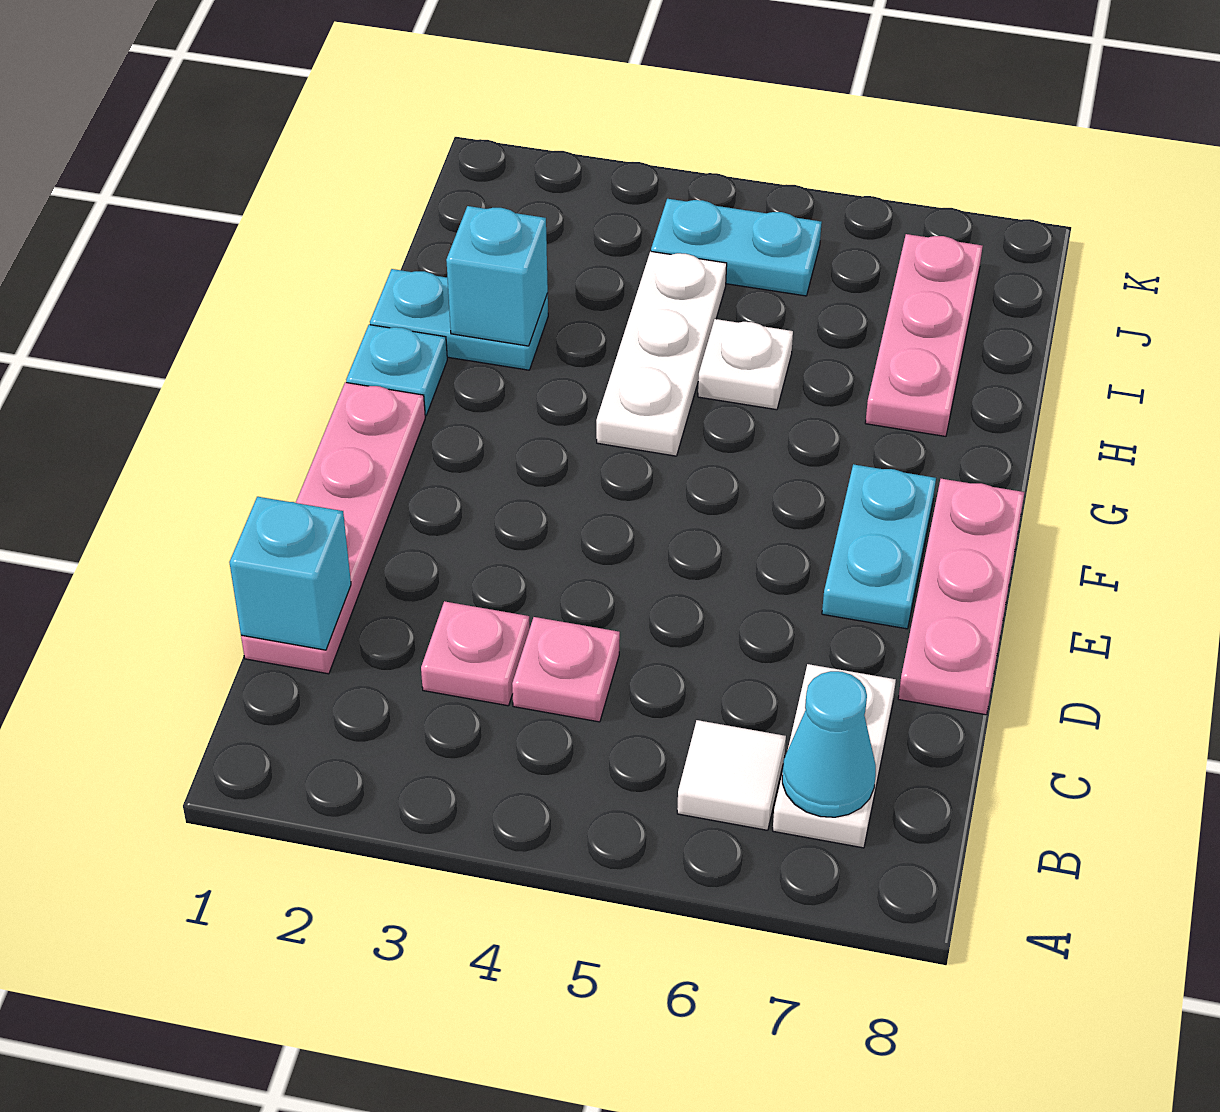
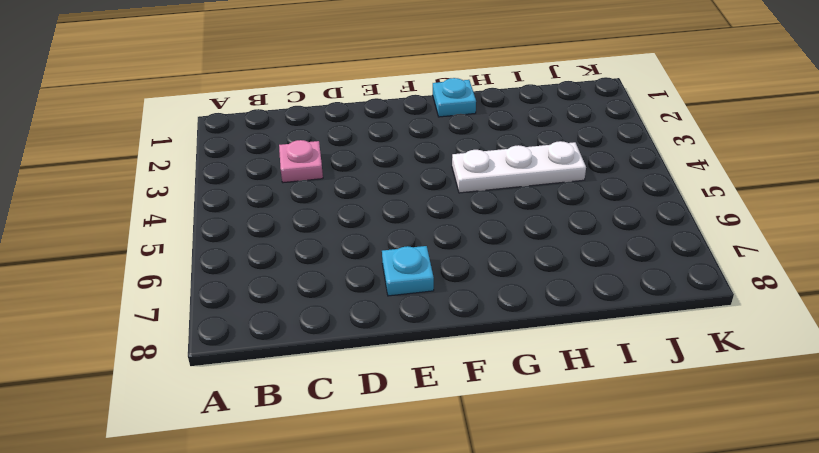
cyan plate E7 level 1 -> cyan plate E7:F7 level 1
none -> white tile B6 level 1
none -> white plate B7:C7 level 1
none -> pink plate C1:F1 level 1

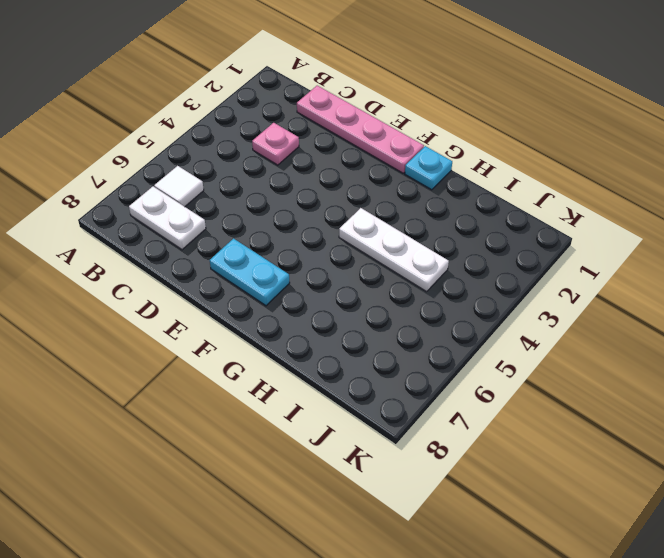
none -> pink plate C4 level 1
none -> pink plate D8:F8 level 1
none -> cyan plate H1:H2 level 1

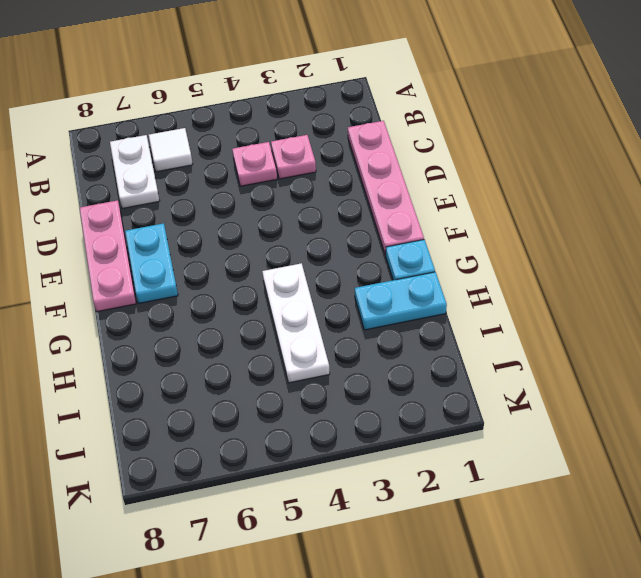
none -> white plate H5 level 1
none -> pink plate H7:J7 level 1
none -> cyan plate J4:J5 level 1

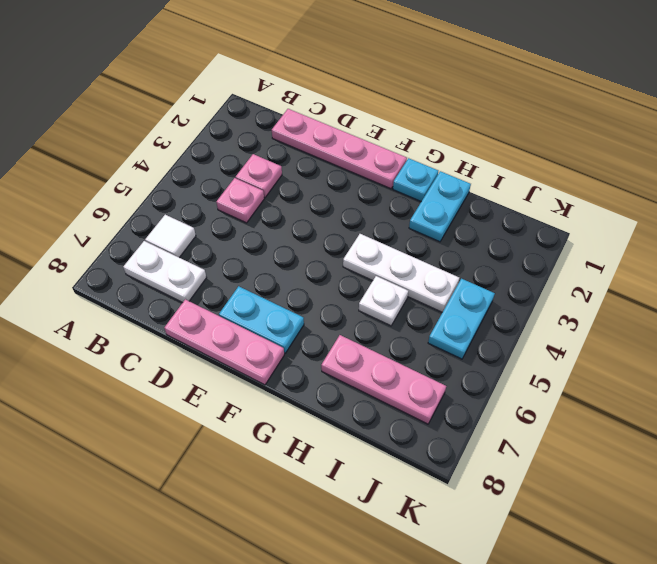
none -> cyan cone B7 level 2
none -> cyan brick C1 level 2
none -> cyan brick H2 level 2

